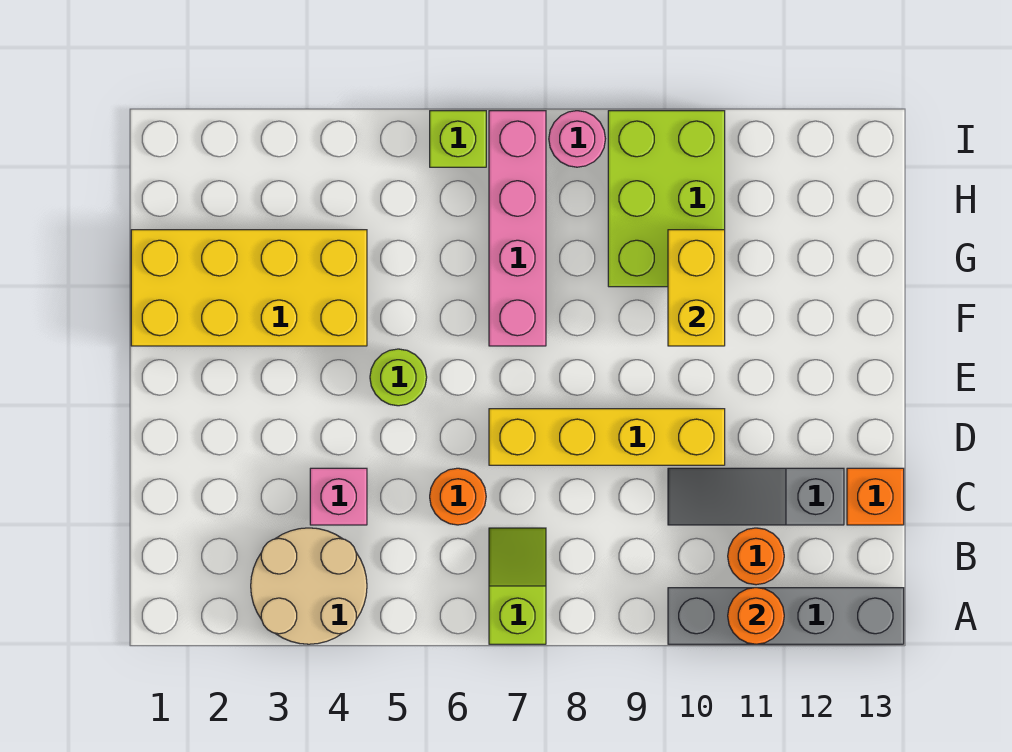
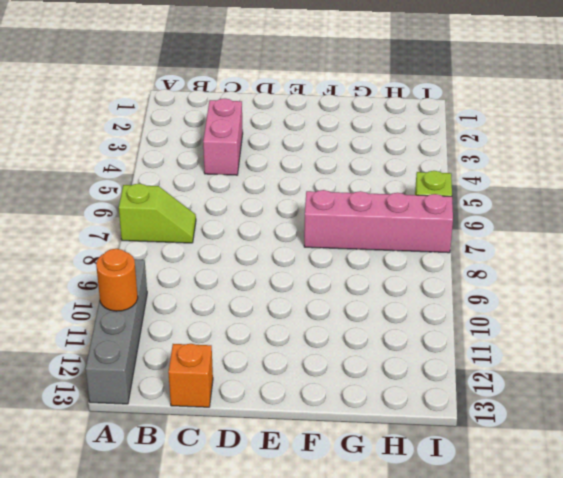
pink brick C3:C4 level 1 -> pink brick C4 level 1
none -> tan round brick A3:B4 level 1
none -> orange round brick B11 level 1
none -> orange round brick C6 level 1

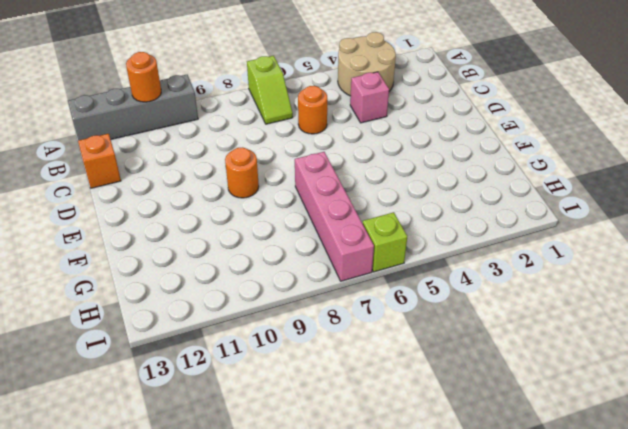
orange round brick E9 level 1 -> orange round brick B11 level 1
none -> grey slope C10:C12 level 1 top 12
none -> yellow brick D7:D10 level 1
none -> lime round brick E5 level 1

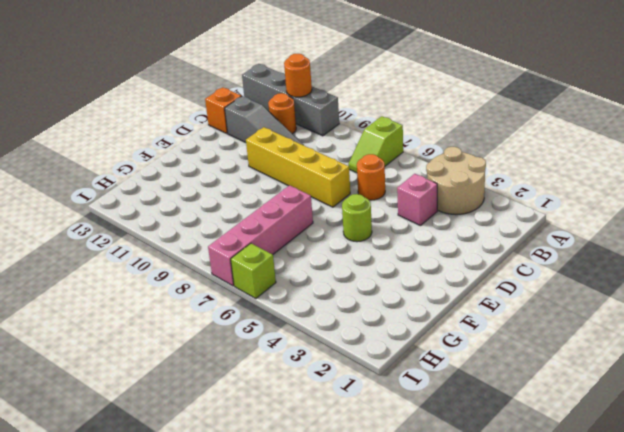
none -> yellow brick F1:G4 level 1
none -> lime brick G9:I10 level 1
none -> pink round brick I8 level 1

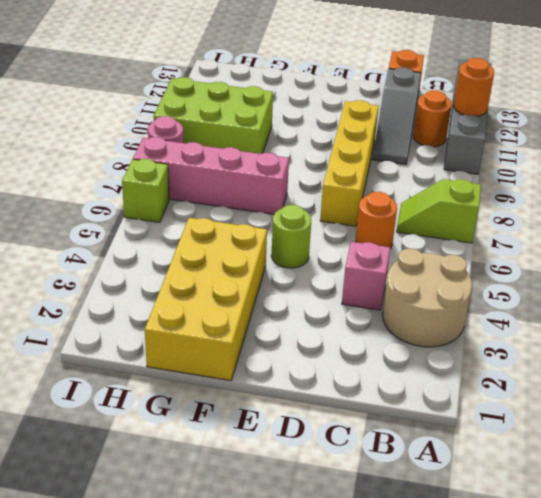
none -> yellow brick F10:G10 level 2

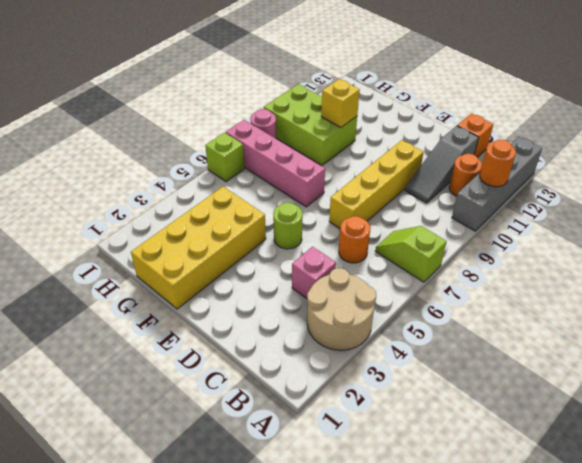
yellow brick G10 level 2 -> yellow brick F10:G10 level 2

